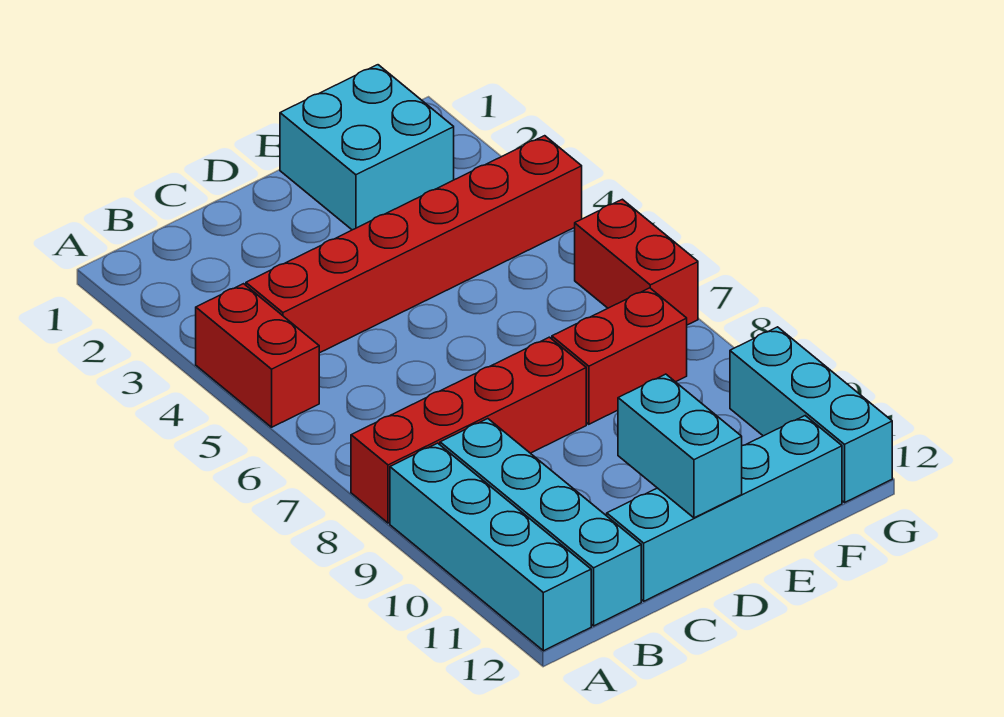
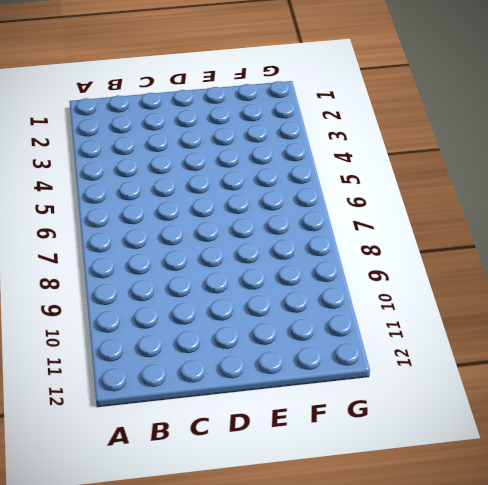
none -> red brick A4:A5 level 1
none -> red brick A8:D8 level 1

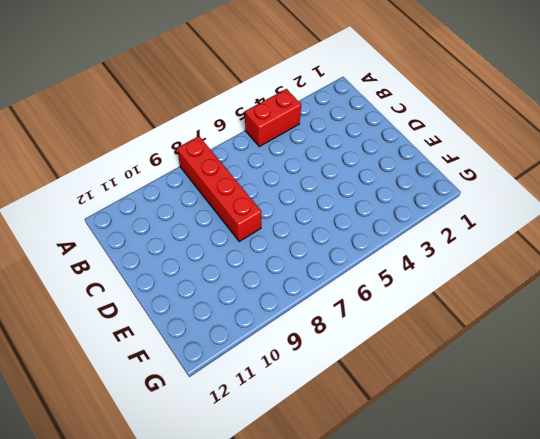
none -> cyan brick A9:A12 level 1
none -> red brick B4:G4 level 1

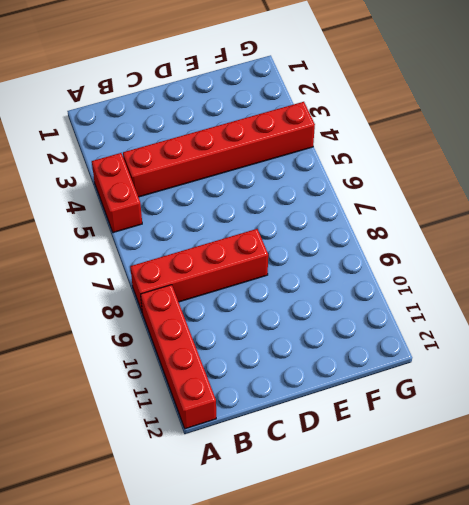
red brick A9:A12 level 1 -> cyan brick A9:A12 level 1
none -> cyan brick B9:B12 level 1
none -> cyan brick C12:F12 level 1

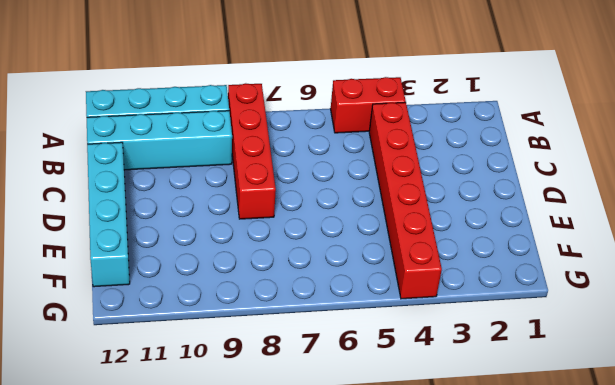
none -> cyan brick E1:F2 level 1
none -> red brick E8:F8 level 1

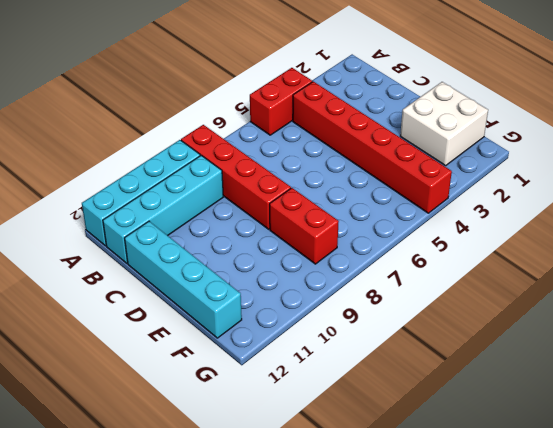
white brick E1:F2 level 1 -> cyan brick E1:F2 level 1
none -> red brick G6:G7 level 1
none -> cyan brick G10:G12 level 1

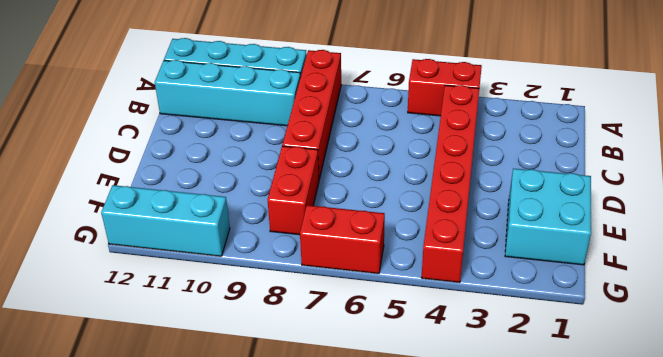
none -> cyan brick C12:F12 level 1
none -> cyan brick D11:D12 level 2

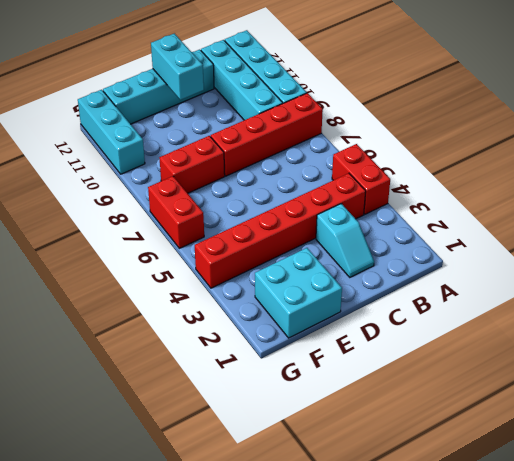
cyan slope C2:C3 level 1 top 3 -> none

